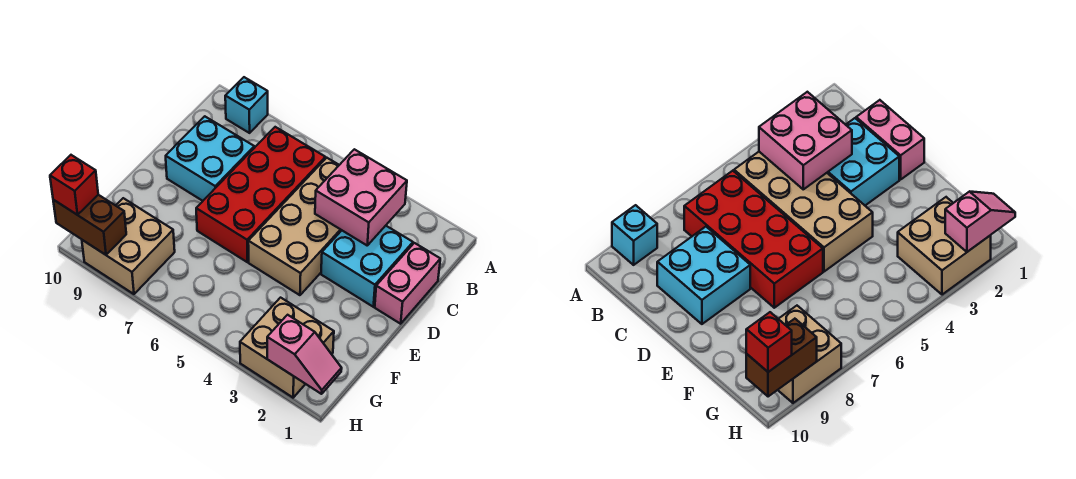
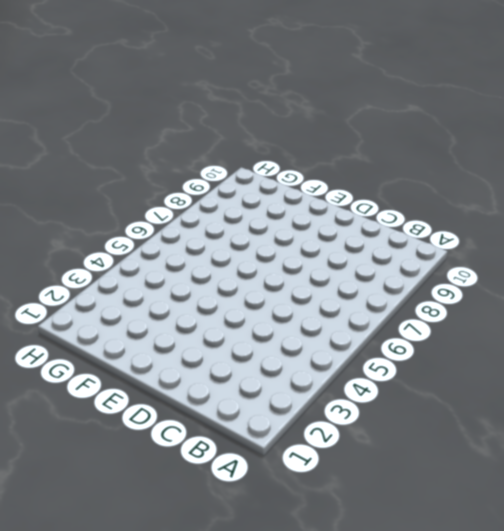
none -> cyan brick A9 level 1
none -> tan brick B4:E5 level 1
none -> red brick B6:E7 level 1

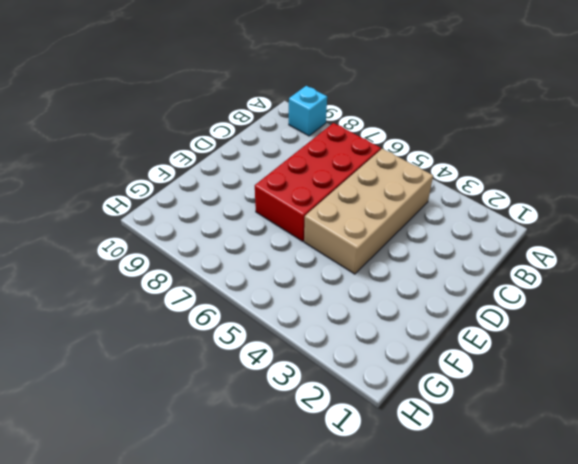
none -> pink brick C1:D1 level 1
none -> cyan brick C2:D3 level 1
none -> cyan brick C8:D9 level 1

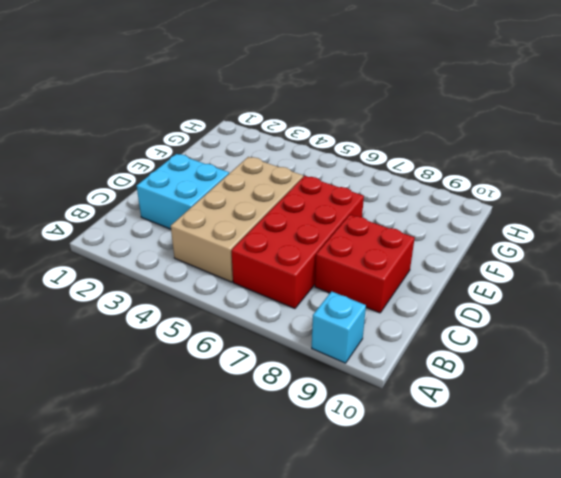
red brick C8:D9 level 1 -> cyan brick C8:D9 level 1
none -> pink brick C1:D1 level 1
none -> tan brick G2:H3 level 1
none -> tan brick G8:H9 level 1

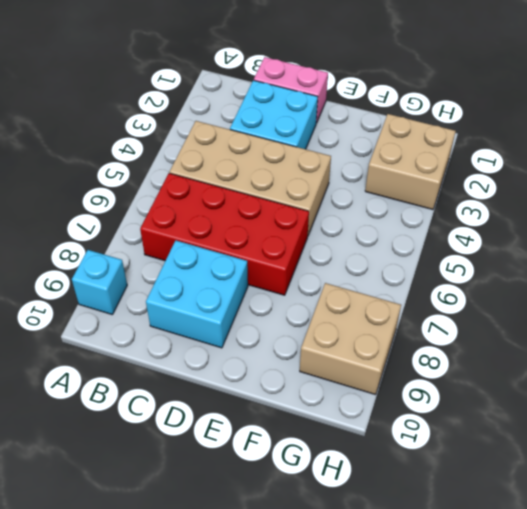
none -> pink brick B3:C4 level 2
none -> pink slope H1:H2 level 2 top 2
none -> brown brick H9:H10 level 2

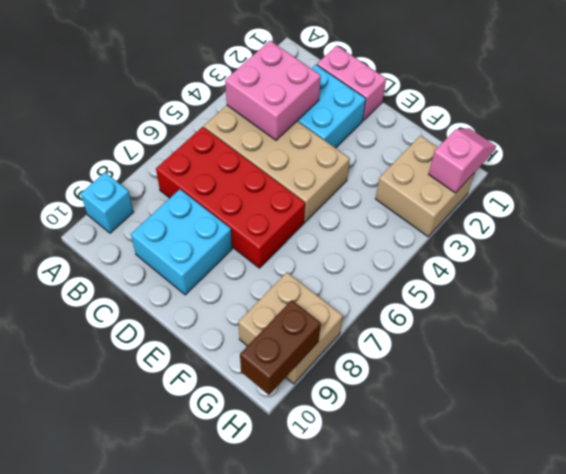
none -> red brick H10 level 3

